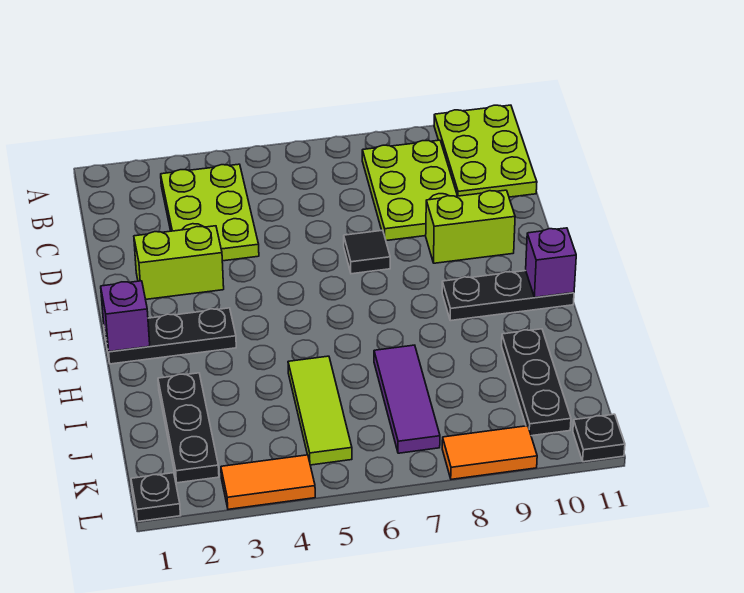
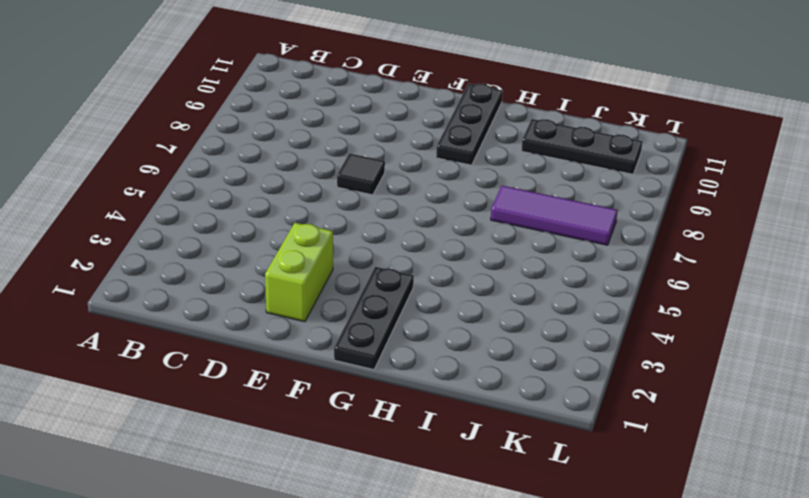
none -> lime plate A10:C11 level 1
none -> lime plate B3:D4 level 1
none -> lime plate B8:D9 level 1

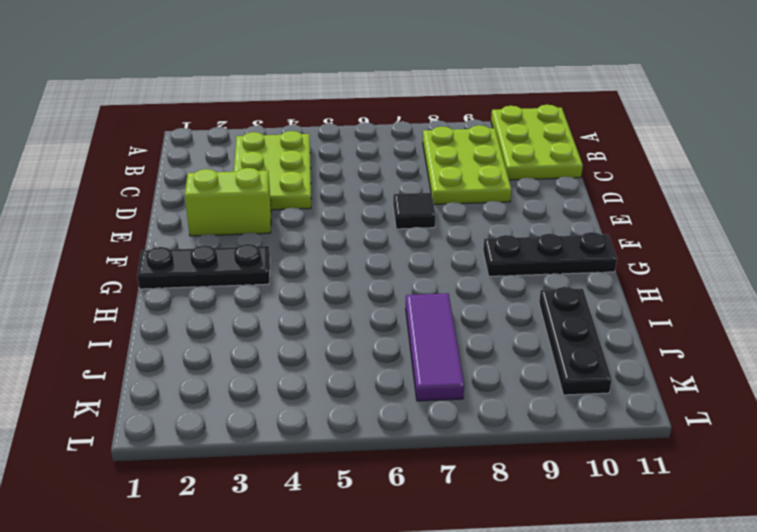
none -> lime brick E9:E10 level 1
none -> black plate I2:K2 level 1
none -> lime tile I5:K5 level 1

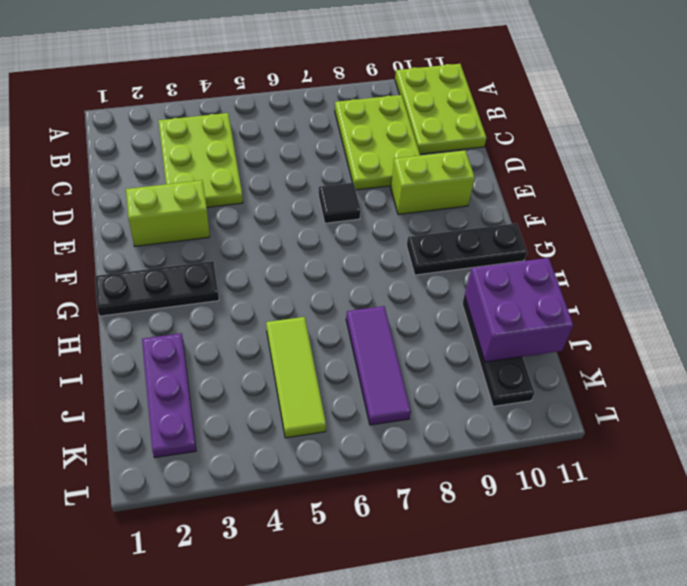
purple plate I2:K2 level 1 -> black plate I2:K2 level 1
purple brick I10:J11 level 2 -> none
none -> black plate L1 level 1
none -> orange tile L3:L4 level 1
none -> orange tile L8:L9 level 1

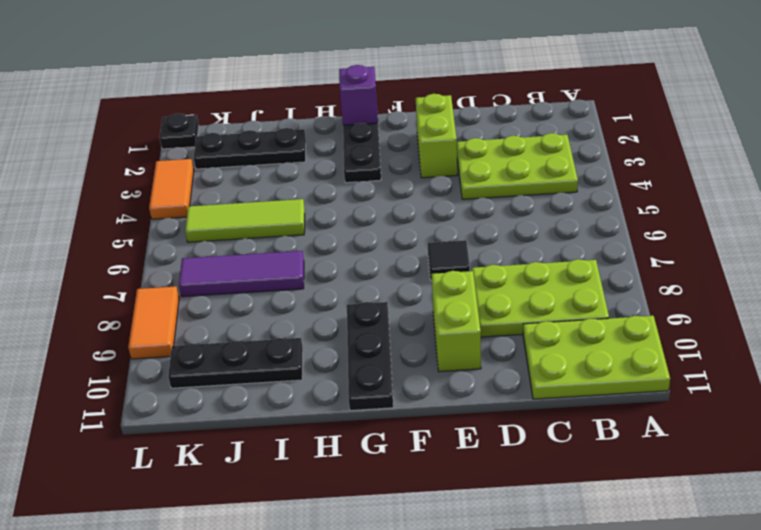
none -> black plate L11 level 1
none -> purple brick G11 level 2

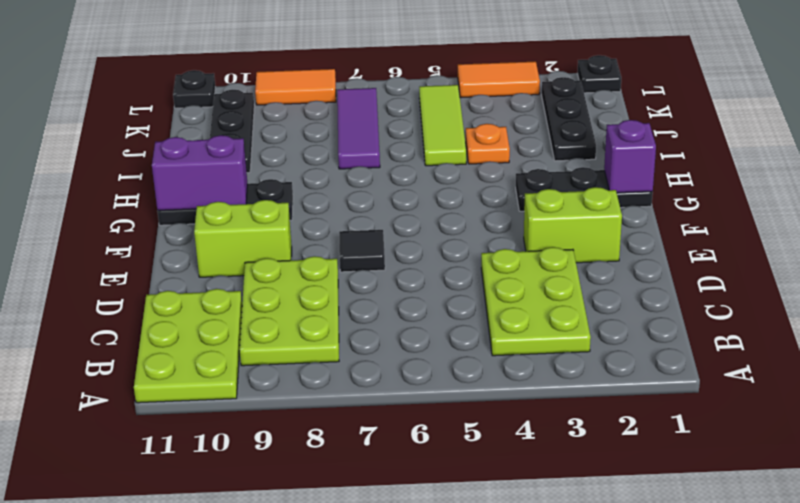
purple brick G10:G11 level 2 -> purple brick G11 level 2
orange plate I4 level 1 -> none

